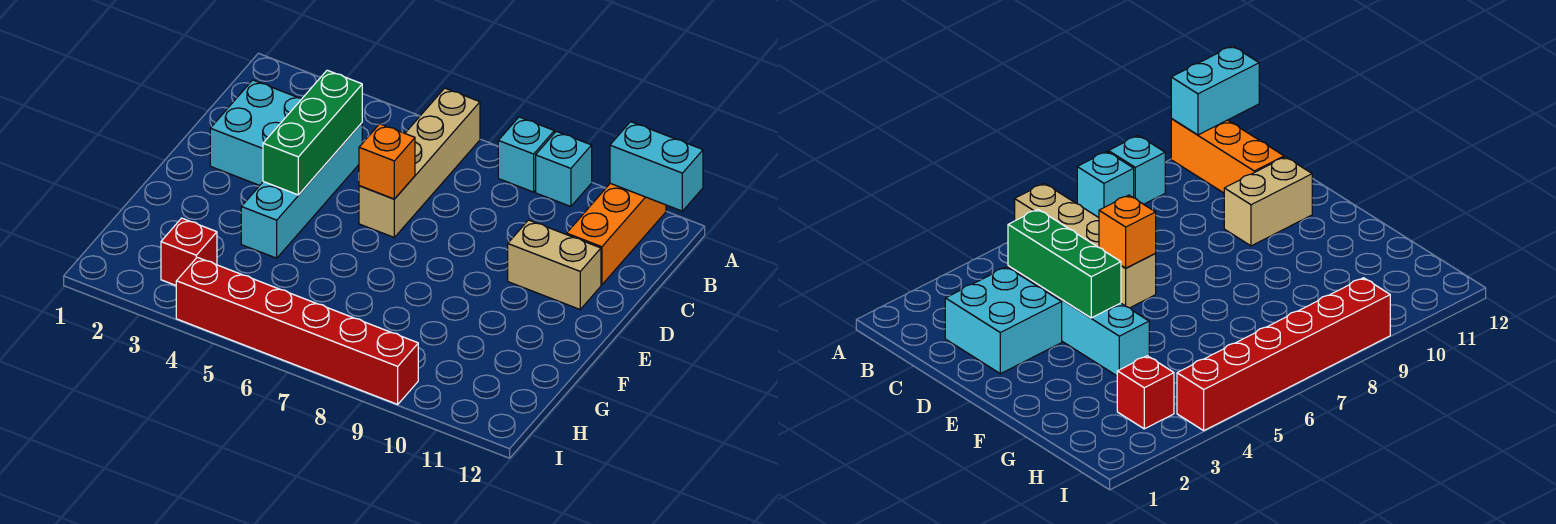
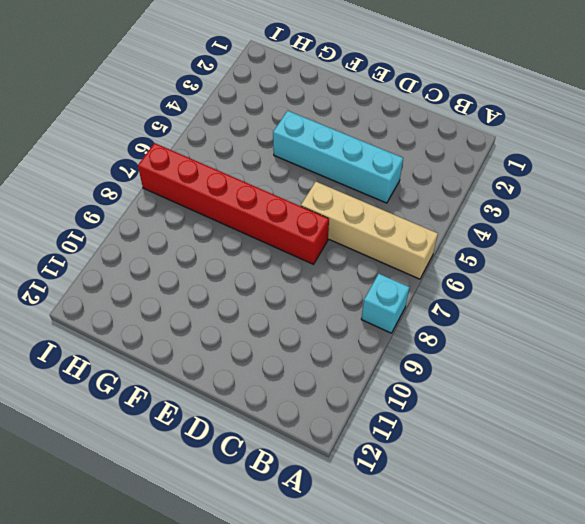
red brick D7:I7 level 1 -> red brick I4:I9 level 1
none -> cyan brick A9 level 1
none -> orange brick A11:C11 level 1
none -> cyan brick C2:D3 level 1

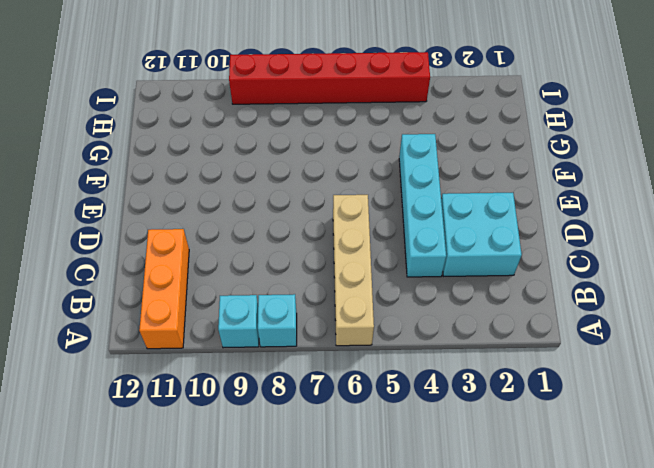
none -> tan brick D10:D11 level 1
none -> red brick H3 level 1
none -> cyan brick A11:A12 level 2

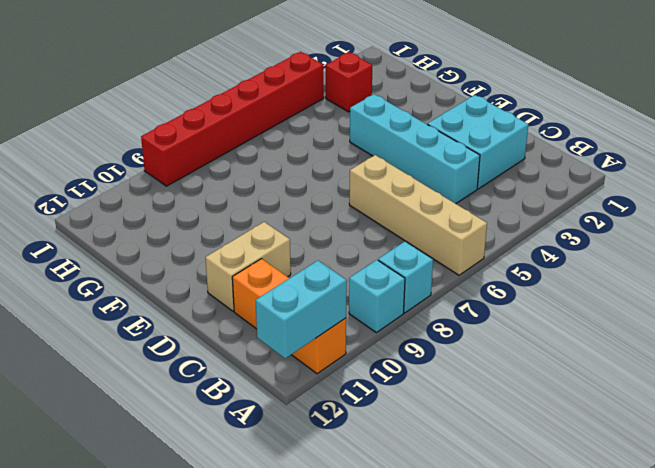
none -> green brick C4:E4 level 2
none -> orange brick D6 level 2

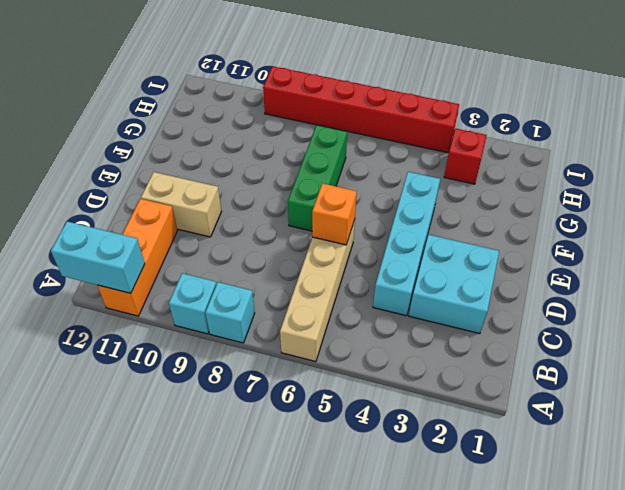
green brick E7:G7 level 1 -> green brick C4:E4 level 2

